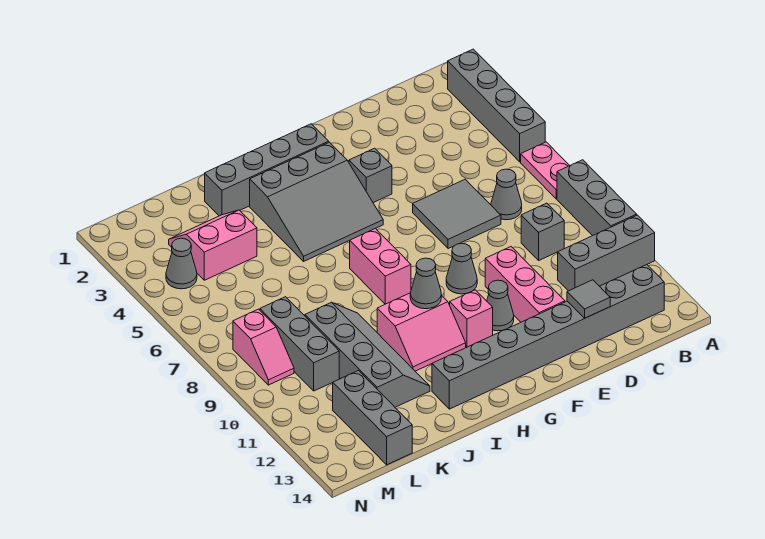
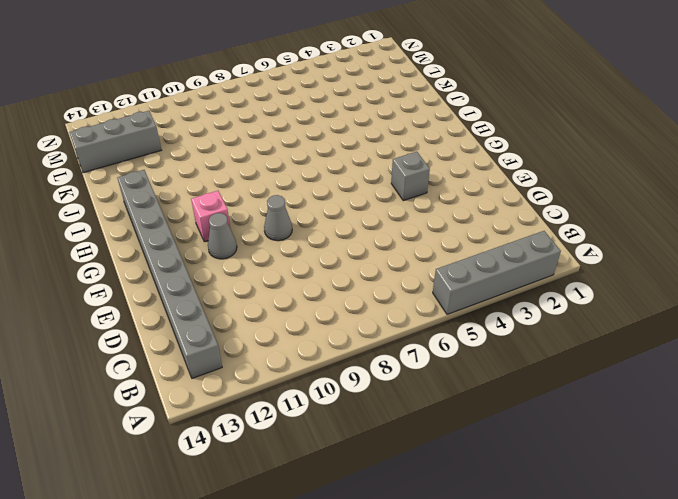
none -> pink plate A6:A7 level 1
none -> grey brick A8:A10 level 1
none -> grey brick A11:C11 level 1

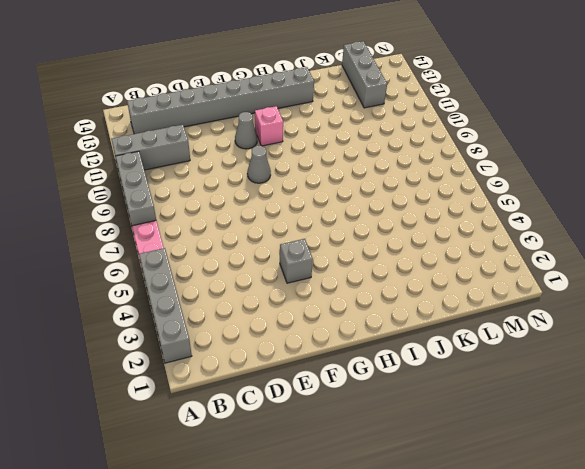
none -> grey cone C7 level 1
none -> grey brick C9 level 1
none -> grey tile D6:E7 level 1

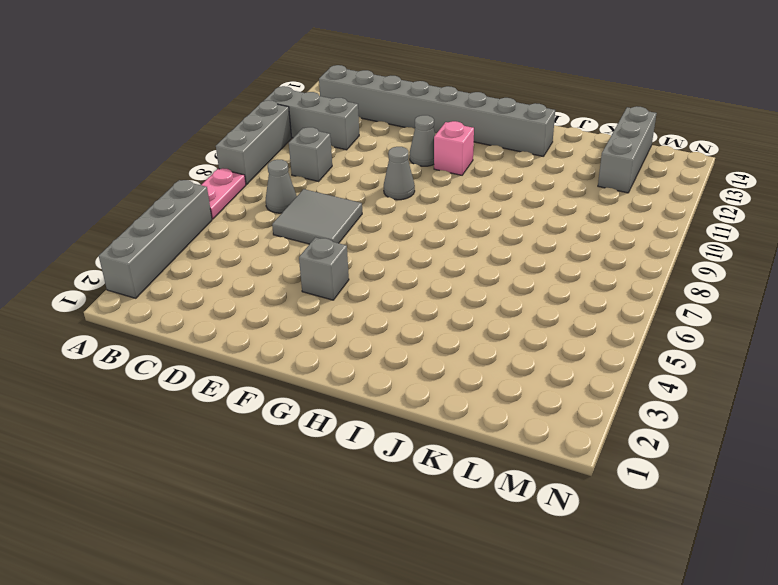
none -> pink brick E10:E12 level 1
none -> grey brick G2:J2 level 1
none -> grey slope G3:I5 level 1 top 3

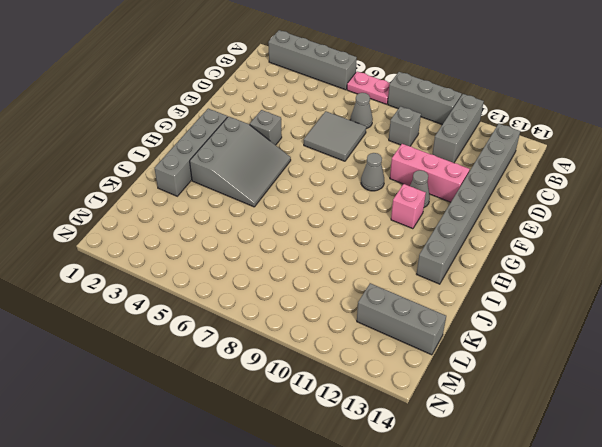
none -> pink brick H7:H8 level 1
none -> pink slope H10:I11 level 1 top 10
none -> grey slope J9:K12 level 1 top K

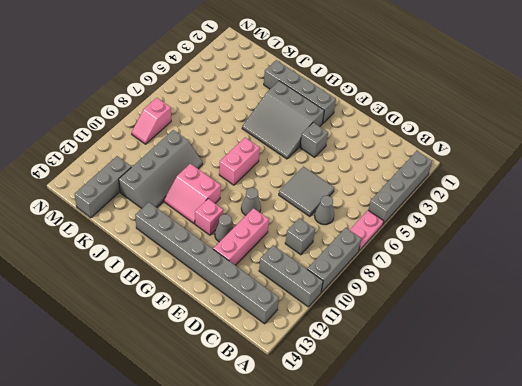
none -> pink slope K3:L4 level 1 top 4
none -> grey brick L8:L10 level 1
none -> grey cone M4 level 1

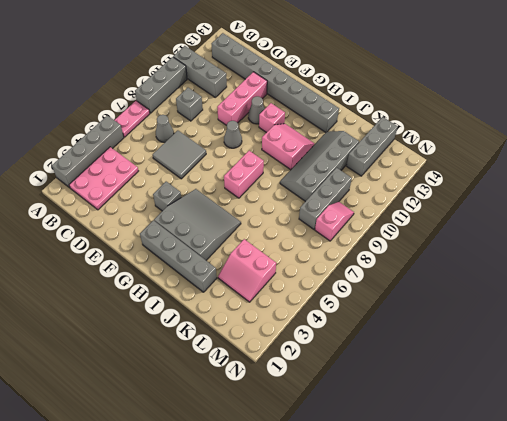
pink plate B2:C4 level 1 -> none
none -> grey cone M4 level 1
none -> grey tile D13 level 2
none -> grey cone H10 level 2

